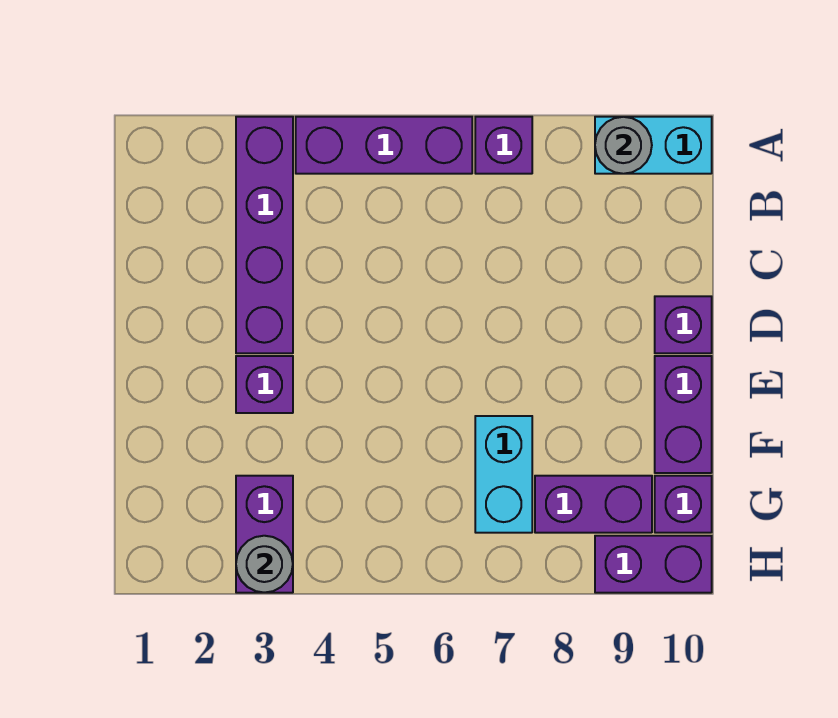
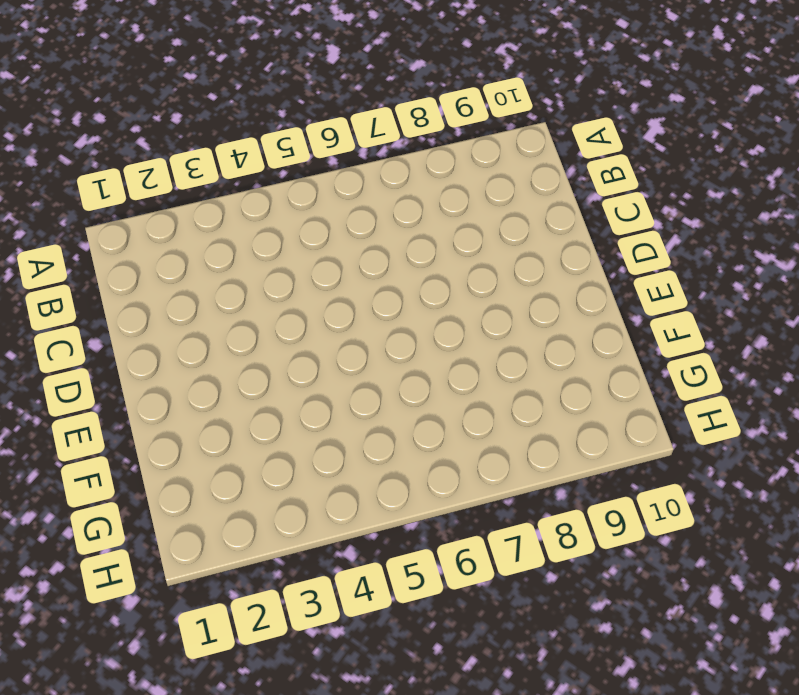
none -> purple brick A3:D3 level 1
none -> purple brick A4:A6 level 1
none -> purple brick A7 level 1

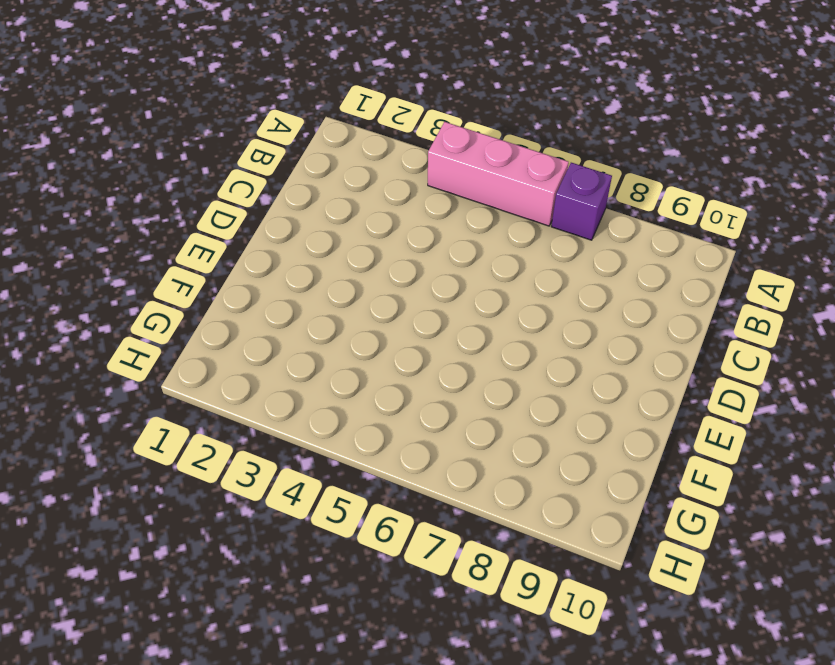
pink brick A4:A6 level 1 -> purple brick A4:A6 level 1
none -> purple brick A3:D3 level 1
none -> cyan brick A9:A10 level 1
none -> purple brick D10 level 1

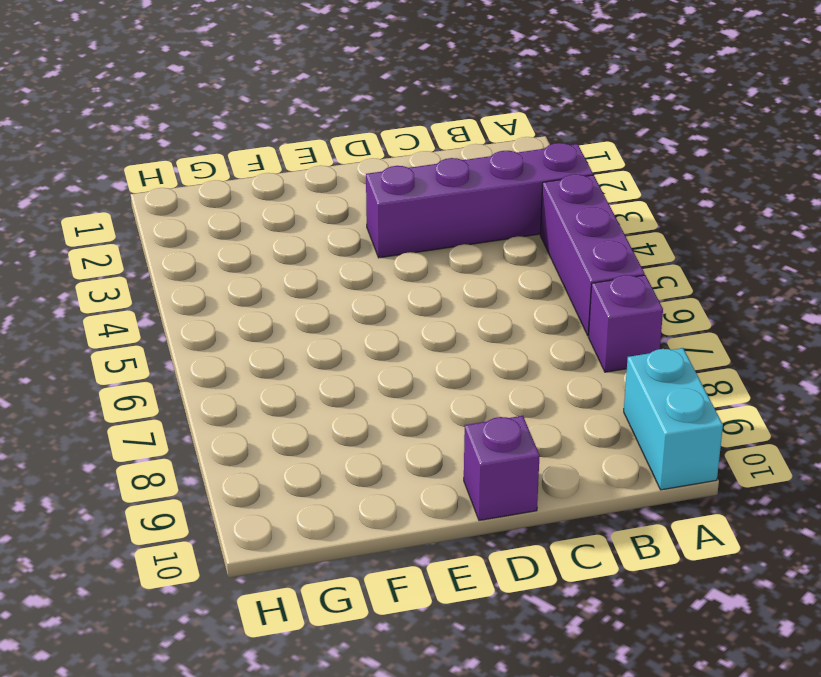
none -> purple brick E3 level 1
none -> purple brick E10:F10 level 1
none -> cyan brick F7:G7 level 1

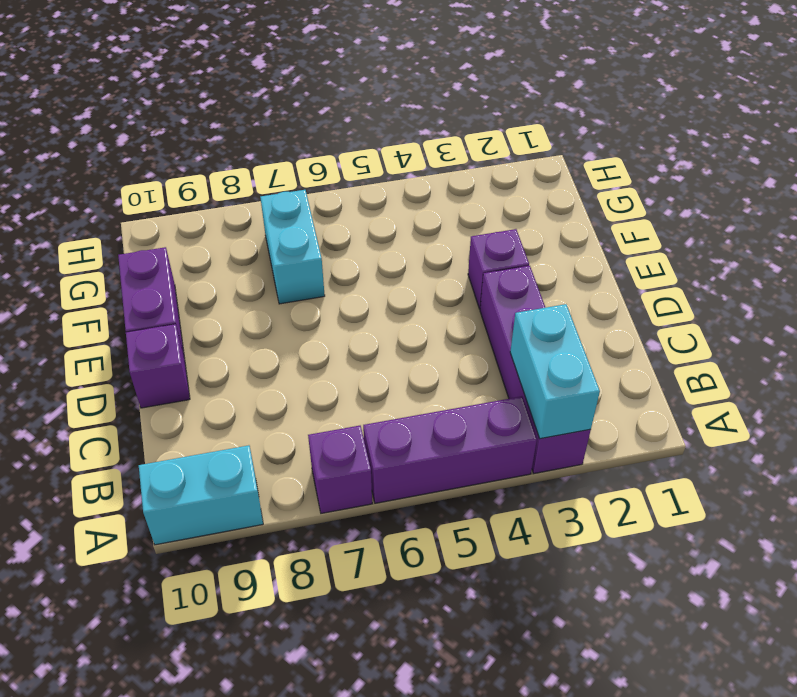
cyan brick A3:B3 level 2 -> none
none -> purple brick G3:H3 level 1
none -> purple brick G8:G9 level 1
none -> purple brick G10 level 1

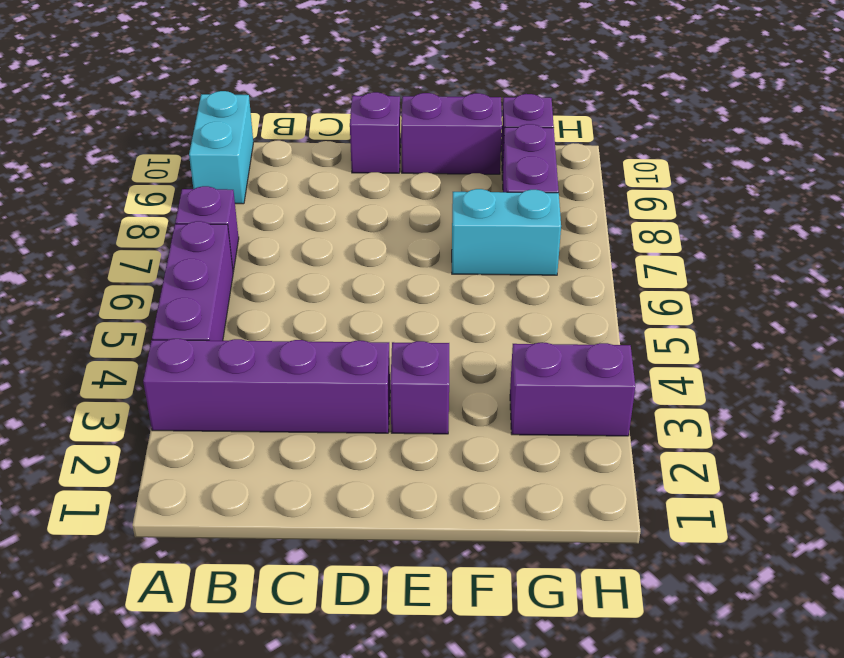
none -> purple brick H9:H10 level 1
none -> grey round brick A9 level 2
none -> grey round brick H3 level 2

